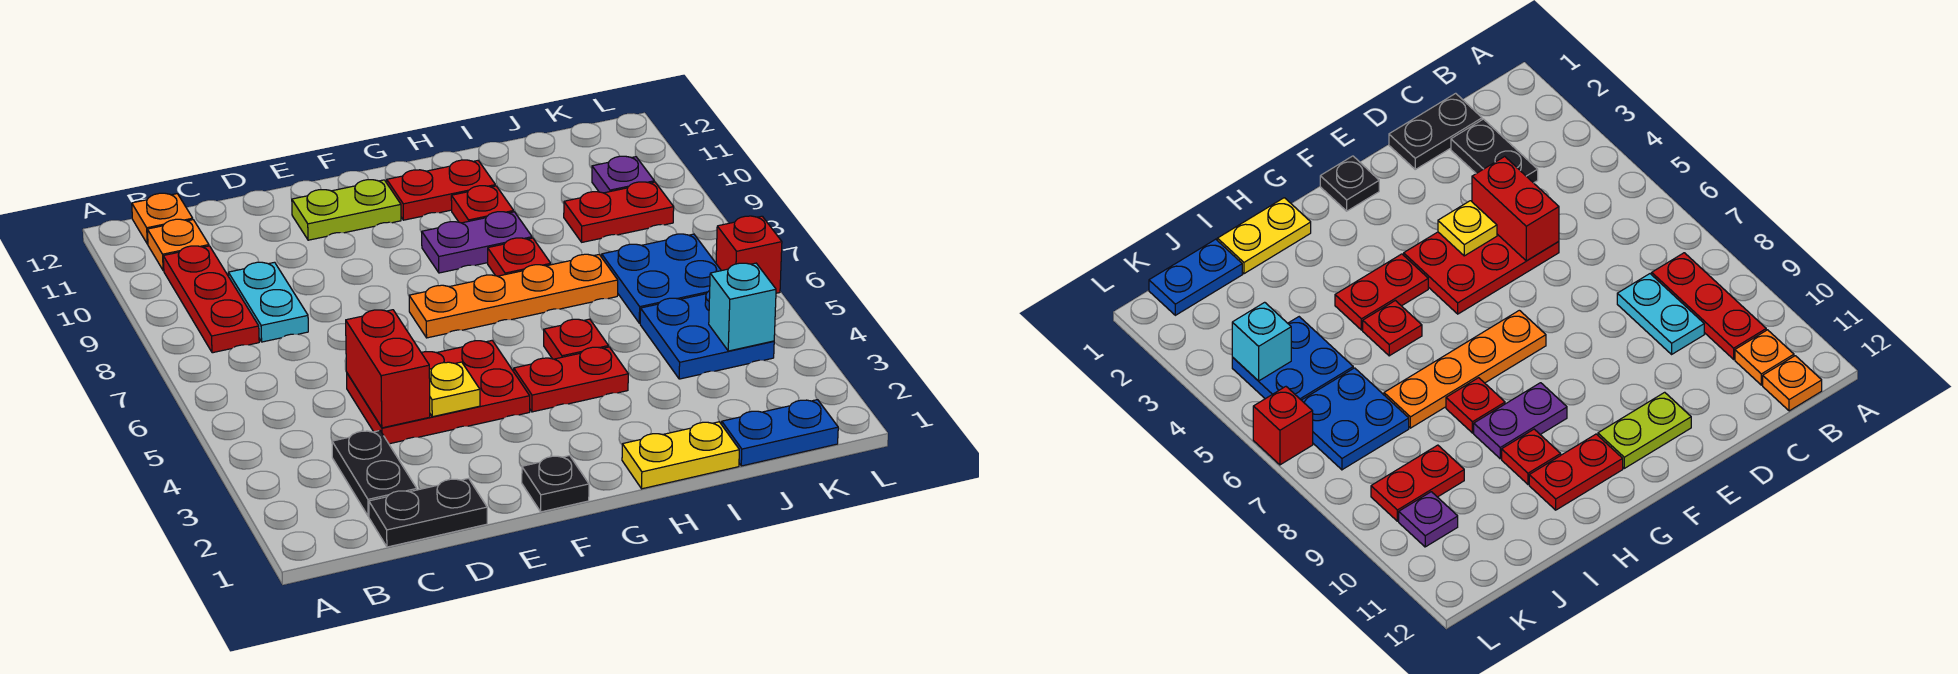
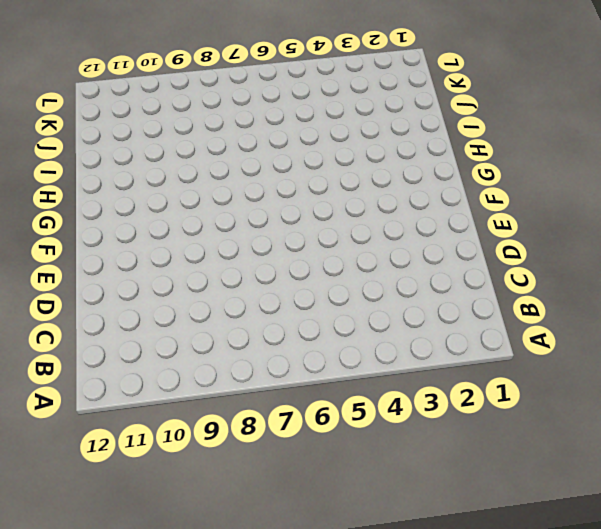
none -> red plate B8:B10 level 1
none -> orange plate B11 level 1
none -> orange plate B12 level 1

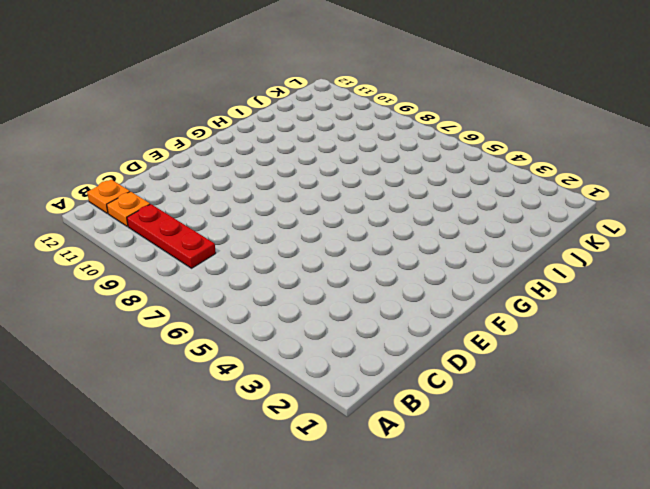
none -> black plate C1:D1 level 1
none -> black plate C2:C3 level 1
none -> cyan plate C8:C9 level 1

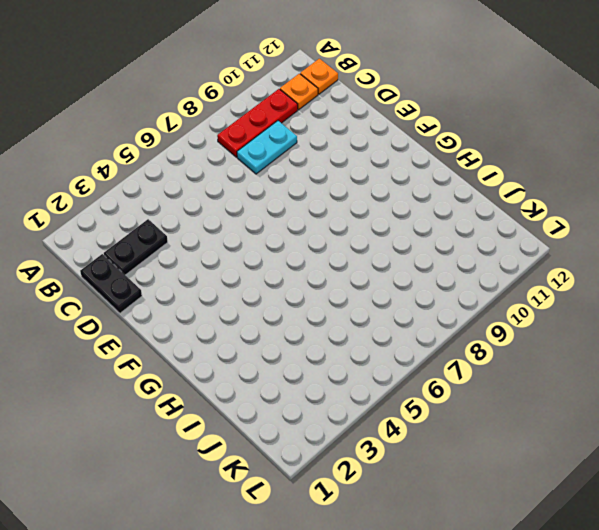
none -> red plate D4:F5 level 1
none -> lime plate E11:F11 level 1
none -> black plate F1 level 1

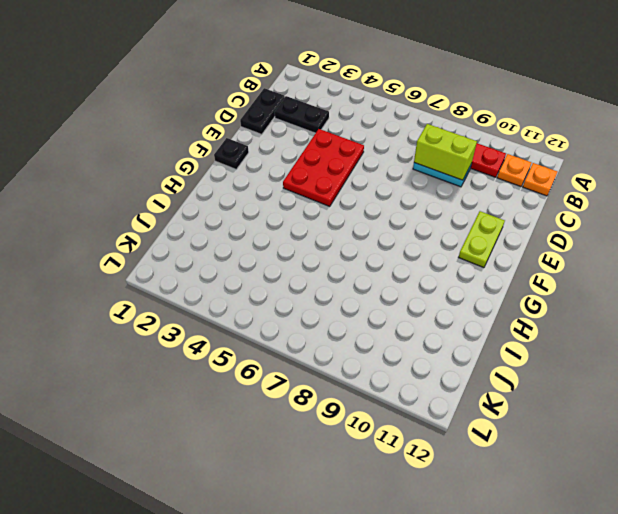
lime brick C8:C9 level 2 -> none
none -> orange plate F7:I7 level 1
none -> red plate G4:H4 level 1
none -> purple plate G9:H9 level 1

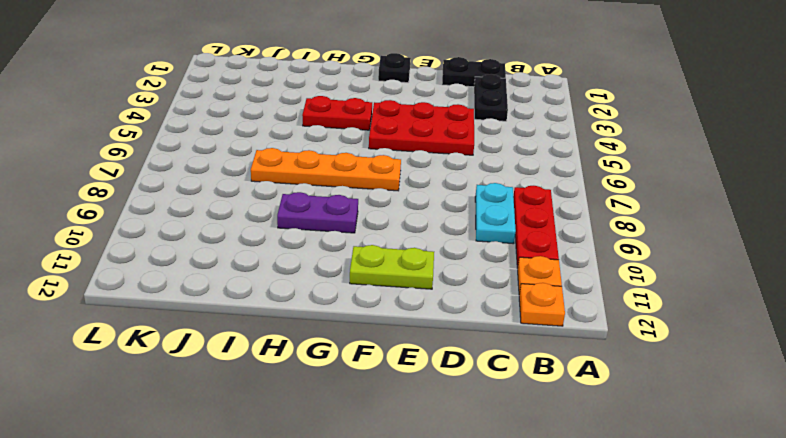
none -> red plate G11:H11 level 1
none -> yellow plate H1:I1 level 1
none -> red plate H5 level 1

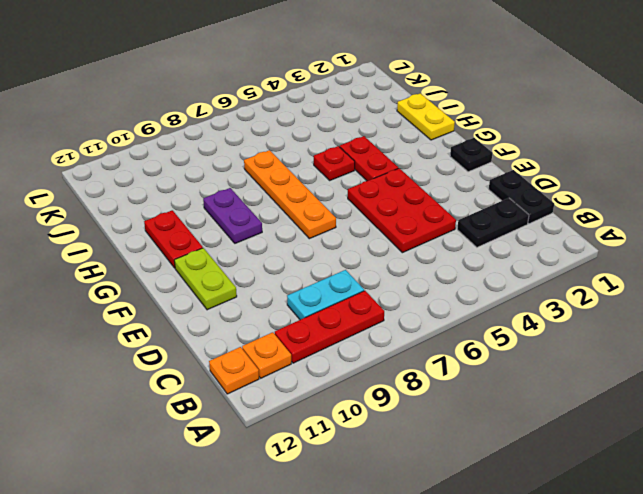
none -> red plate H8 level 1
none -> red plate H10 level 1
none -> blue plate J1:K1 level 1

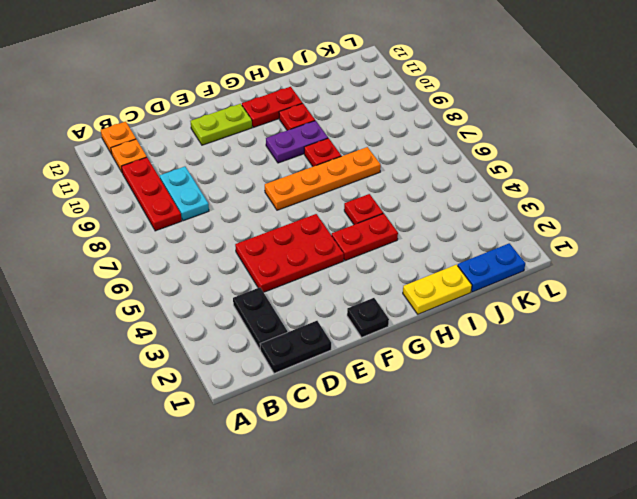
none -> blue plate J4:K5 level 1
none -> blue plate J6:K7 level 1
none -> red plate J9:K9 level 1

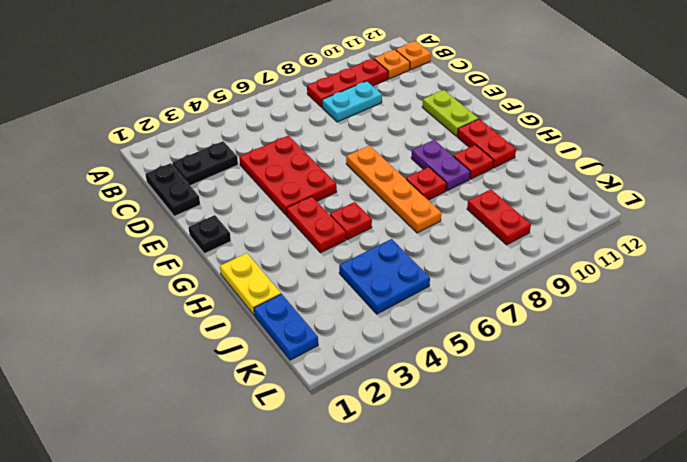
none -> blue plate J6:K7 level 1
none -> purple plate K10 level 1
none -> red brick L6 level 1

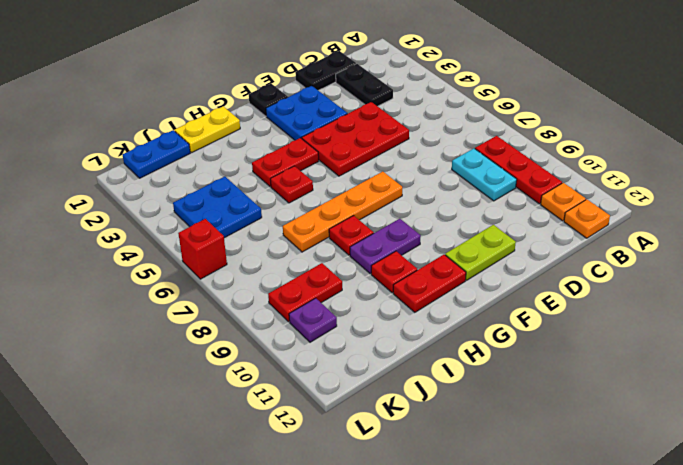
blue plate E2:F3 level 1 -> blue plate J6:K7 level 1
none -> red brick D4:D5 level 2
none -> yellow plate E4 level 2
none -> cyan brick K4 level 2

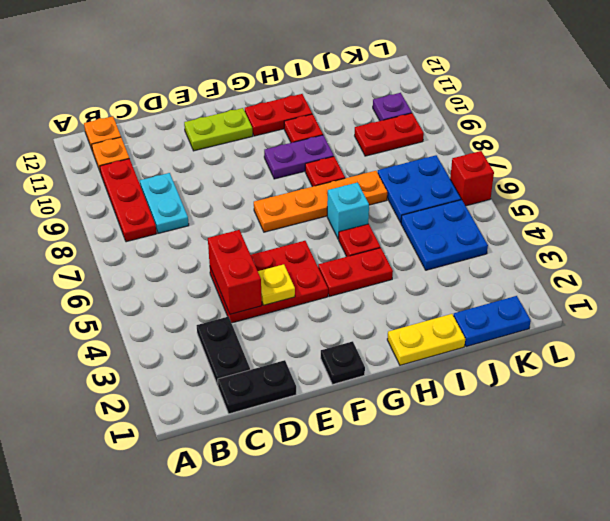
cyan brick H6 level 1 -> cyan brick K4 level 2

